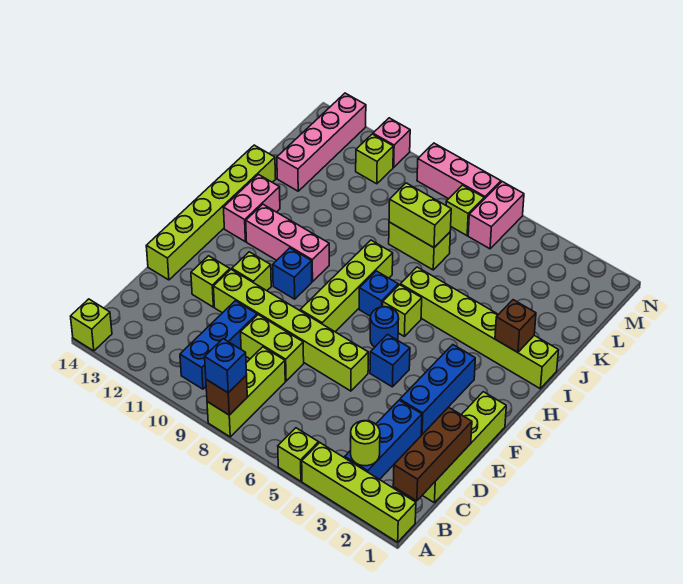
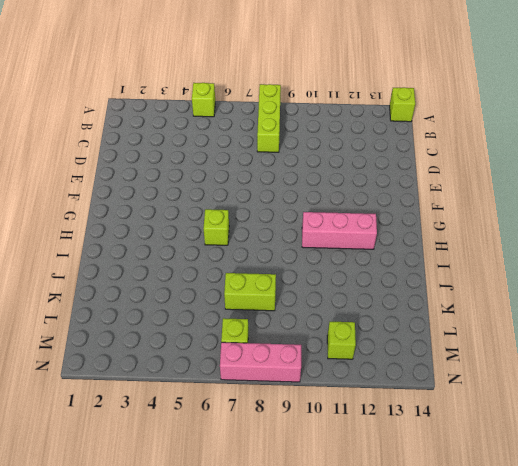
none -> lime brick A1:A4 level 1
none -> blue brick B3:D3 level 1
none -> blue brick B10:D10 level 1
none -> lime brick C1:F1 level 1

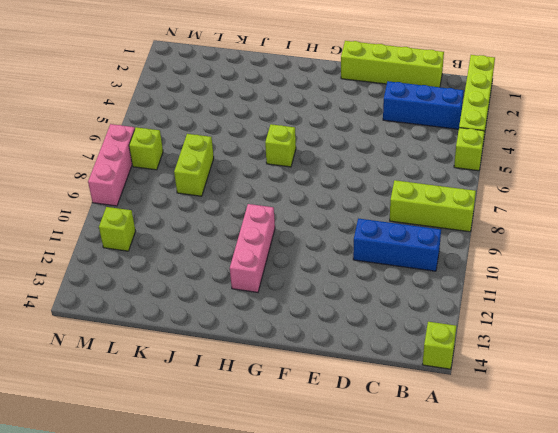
none -> lime brick D8:D9 level 1
none -> blue brick E3:G3 level 1
none -> lime brick E6:E11 level 1
none -> lime brick E12 level 1

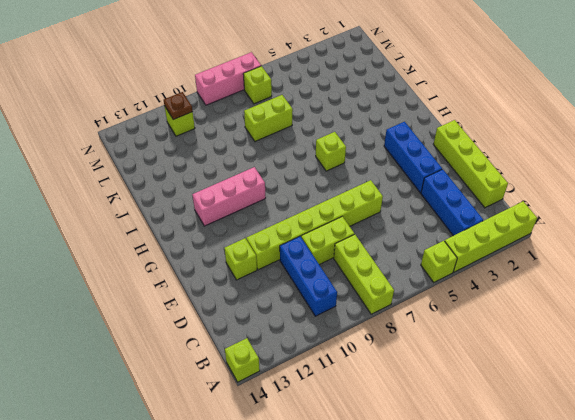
brown plate M11 level 2 -> none
none -> lime brick E14:J14 level 1
none -> blue brick F5 level 1
none -> lime brick F8:I8 level 1
none -> lime brick F11 level 1

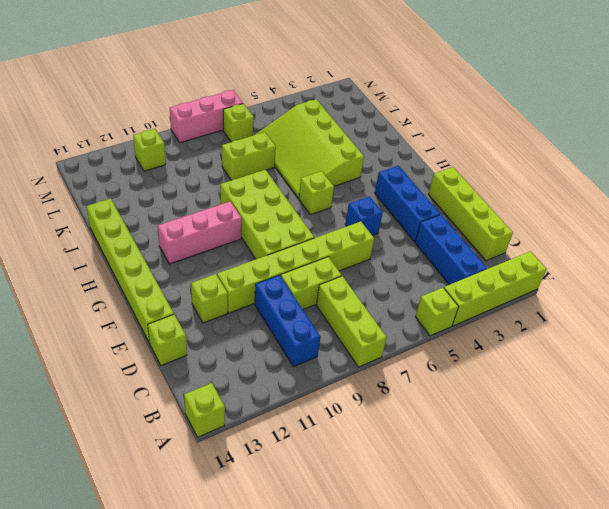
lime brick D14 level 1 -> lime brick F11 level 1
lime brick F8:I9 level 1 -> lime brick F8:I8 level 1
lime slope I4:L6 level 1 top 4 -> lime brick I1:I6 level 1
none -> blue round brick G6 level 1
none -> blue brick G10 level 1
none -> blue brick H7 level 1
none -> pink brick H13:I13 level 1

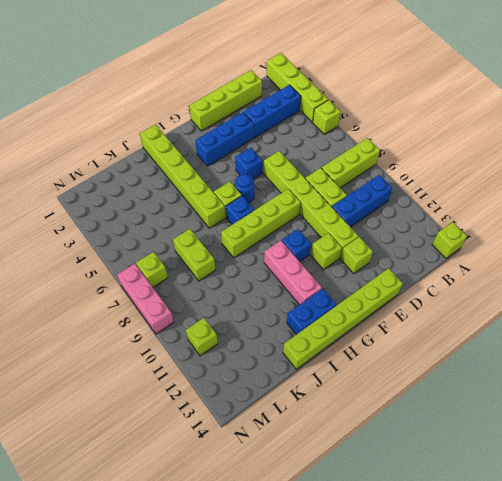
blue brick H13:I13 level 1 -> pink brick H13:I13 level 1
none -> pink brick K13:N13 level 1
none -> pink brick M6:N6 level 1
none -> pink brick N11 level 1
none -> brown brick A8 level 2

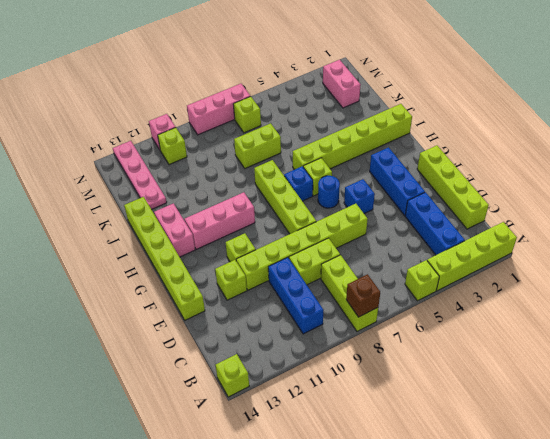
pink plate K13:N13 level 1 -> pink brick K13:N13 level 1
pink brick L2:M2 level 1 -> pink brick M6:N6 level 1
none -> blue brick G10 level 1
none -> brown brick B1:D1 level 2
none -> lime round brick B3 level 2
none -> brown brick I2 level 2

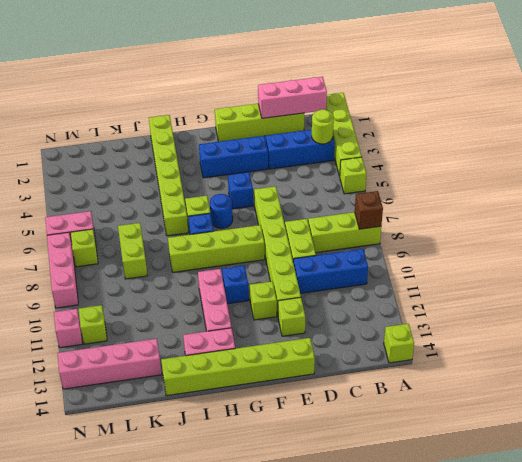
pink brick B1:D1 level 2 -> brown brick B1:D1 level 2
none -> brown brick I2 level 2
none -> lime brick K7:K8 level 2
none -> blue brick A8 level 3

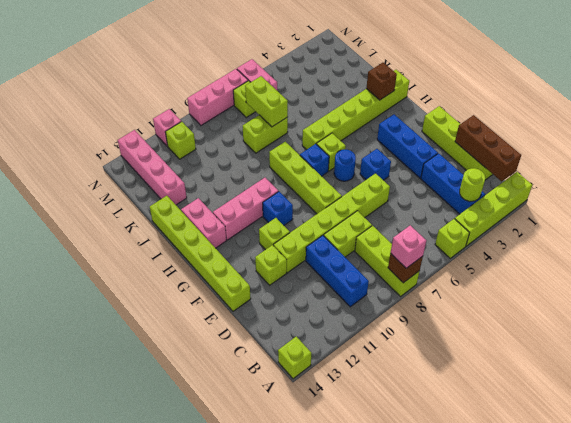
pink brick A8 level 3 -> blue brick A8 level 3
lime brick K7:L7 level 2 -> lime brick K7:K8 level 2

